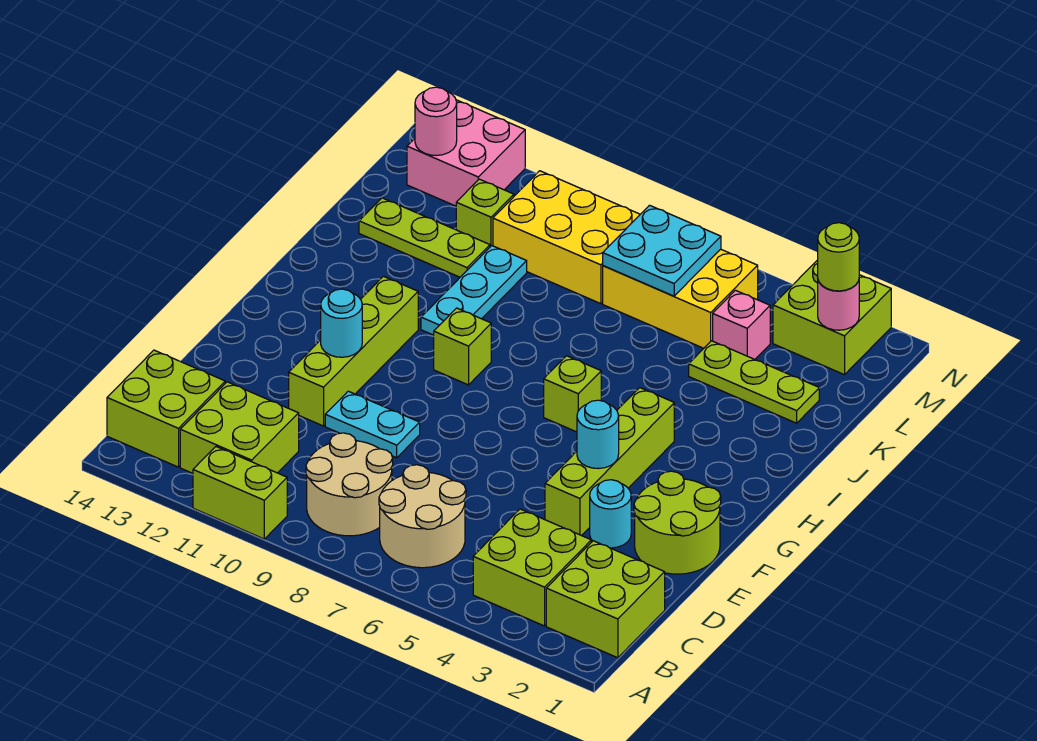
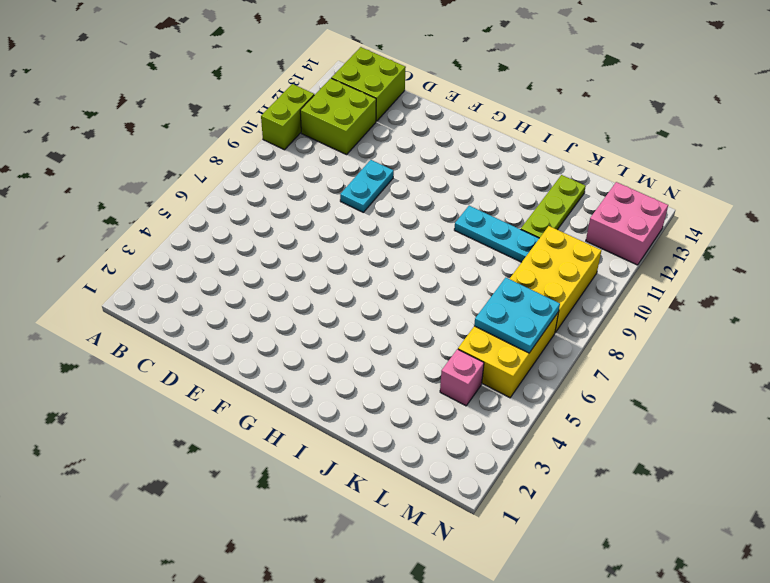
none -> lime brick B1:C2 level 1
none -> lime brick B3:C4 level 1
none -> tan round brick B6:C7 level 1

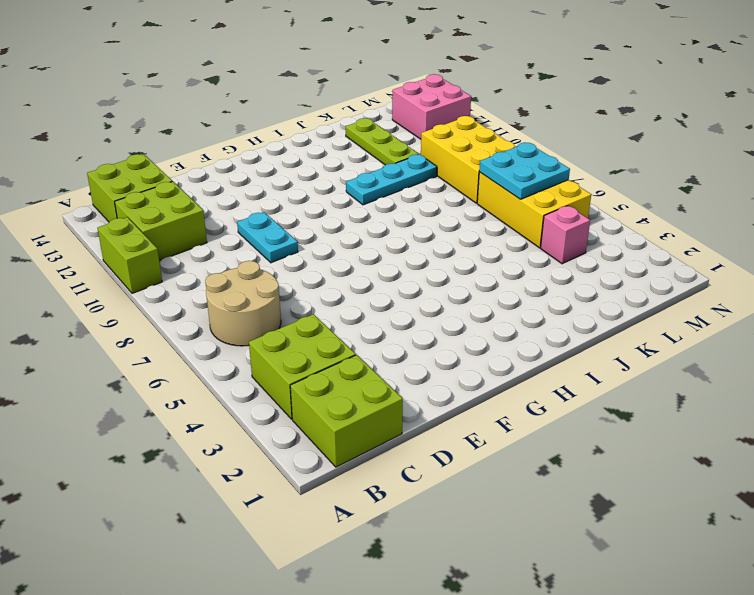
none -> tan round brick B8:C9 level 1
none -> lime round brick E1:F2 level 1
none -> cyan round brick E3 level 1

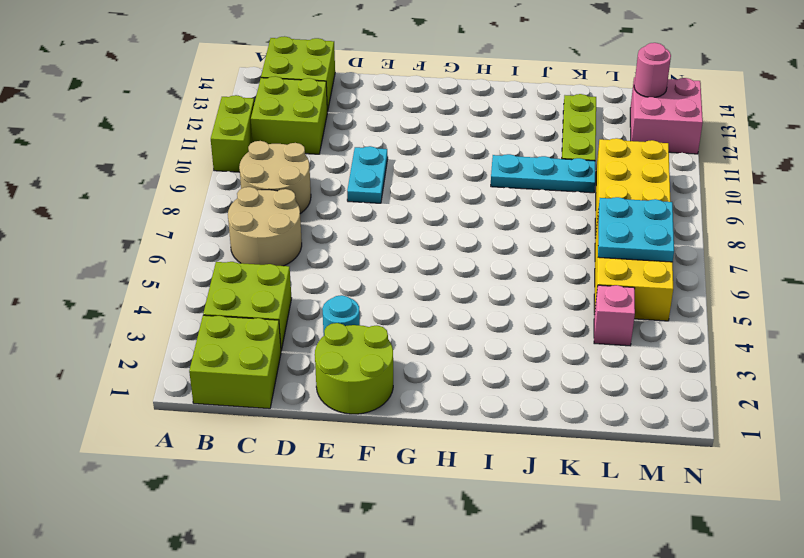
none -> lime brick E4:H4 level 1
none -> lime brick E11:H11 level 1
none -> lime brick H6 level 1

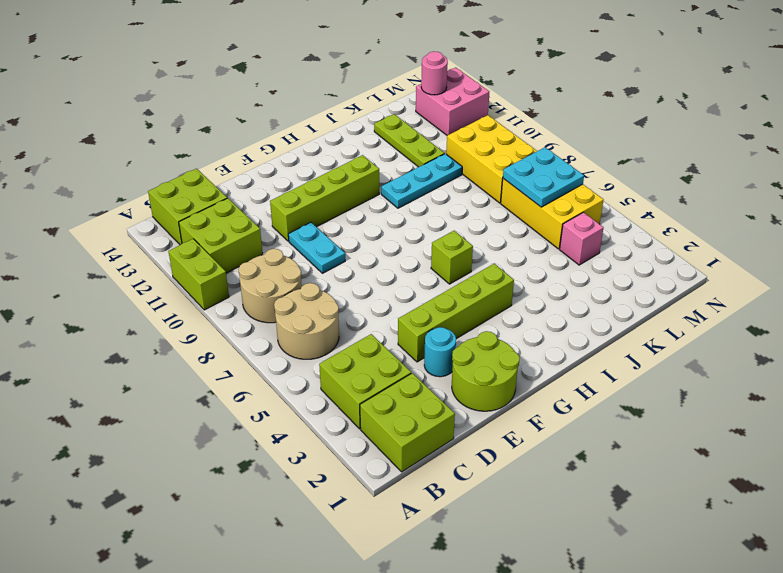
none -> lime brick H9 level 1
none -> lime plate K2:K4 level 1
none -> lime brick L11 level 1

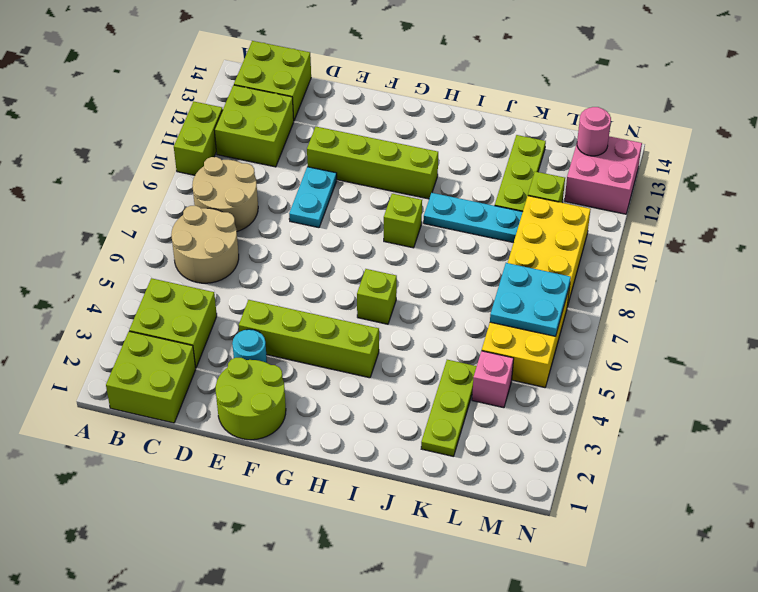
none -> lime brick M2:N3 level 1
none -> cyan round brick F4 level 2
none -> cyan round brick F11 level 2

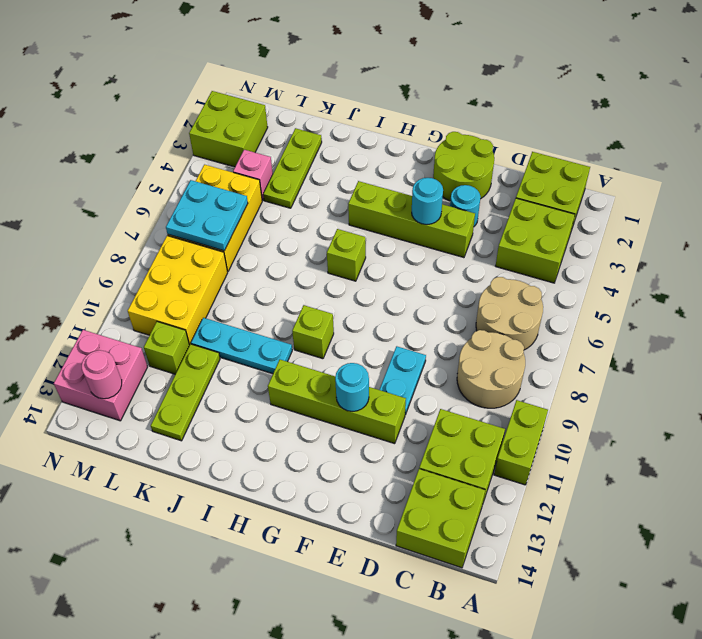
none -> pink round brick M2 level 2
none -> lime round brick M2 level 3

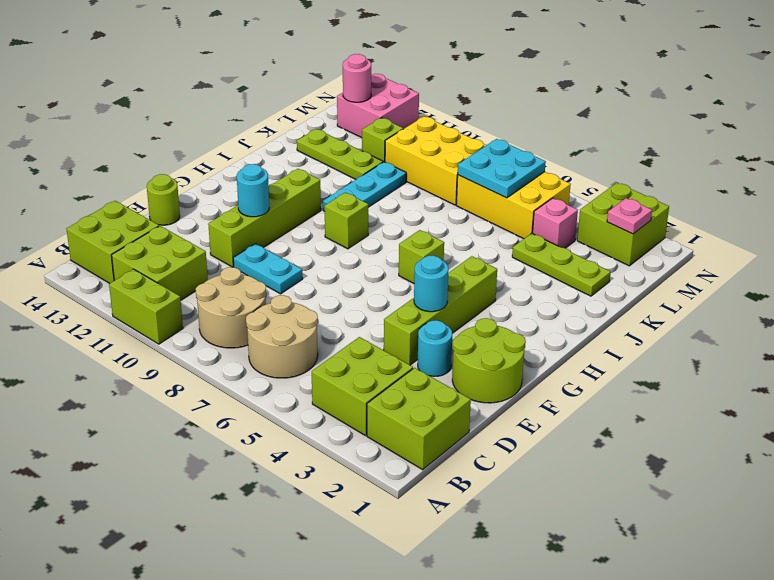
lime round brick E14 level 1 -> lime round brick M2 level 3
pink plate M2 level 2 -> pink round brick M2 level 2

